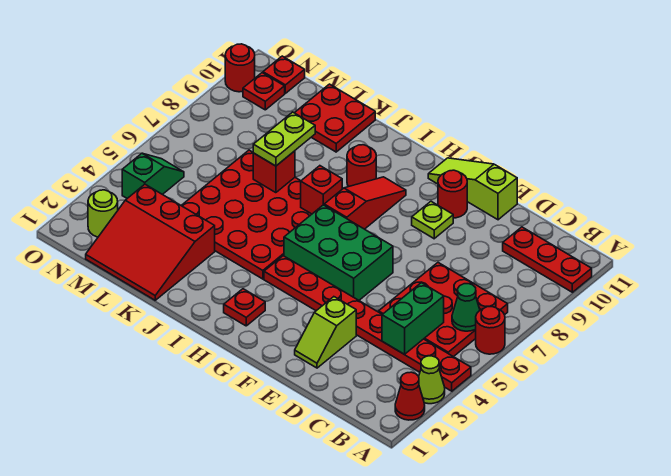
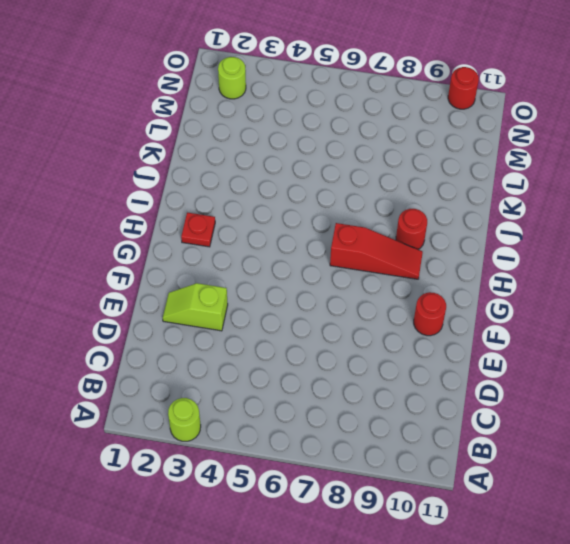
lime round brick A3 level 1 -> lime cone A3 level 1
none -> red cone A2 level 1
none -> red plate A4:H4 level 1
none -> red round brick A6 level 1

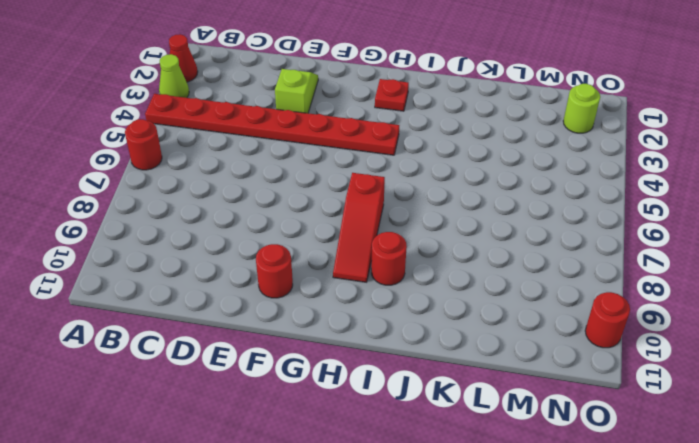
none -> red plate A10:C10 level 1
none -> red plate B5:D7 level 1
none -> lime slope E11:G11 level 1 top E

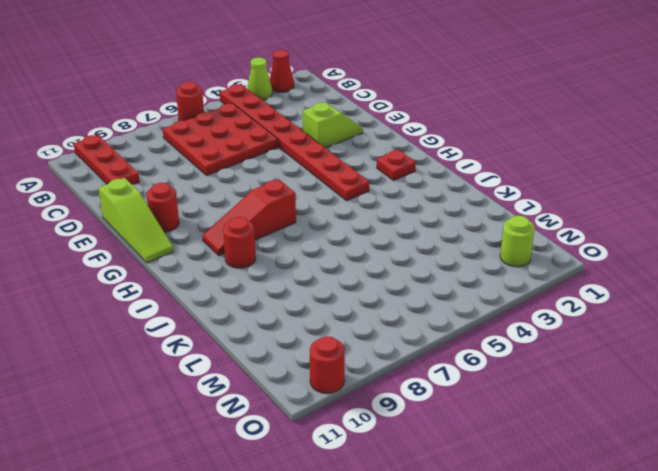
none -> green brick F5:H6 level 1
none -> lime plate F9 level 1
none -> red plate I4:L7 level 1

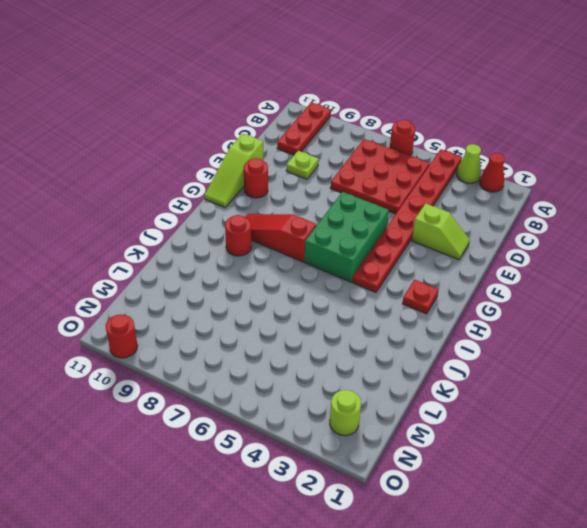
lime plate D9 level 1 -> lime plate F9 level 1
none -> red plate I4:L7 level 1
none -> red slope K1:M3 level 1 top 3
none -> red plate K10:L11 level 1

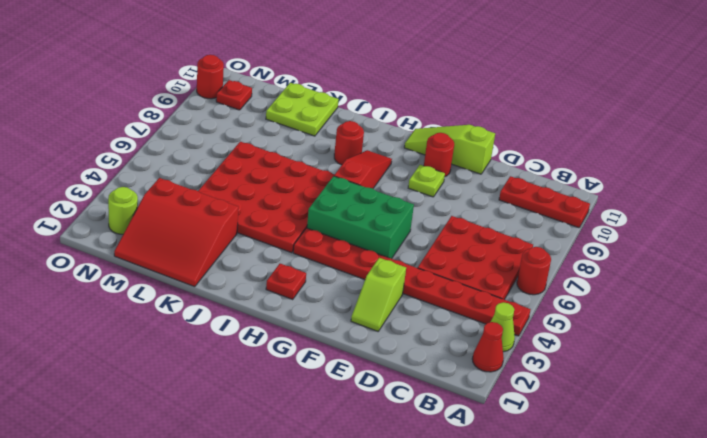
lime plate K10:L11 level 1 -> red plate K10:L11 level 1
none -> green slope N4:N5 level 1 top 4
none -> red plate N11 level 1
none -> green cone B6 level 2

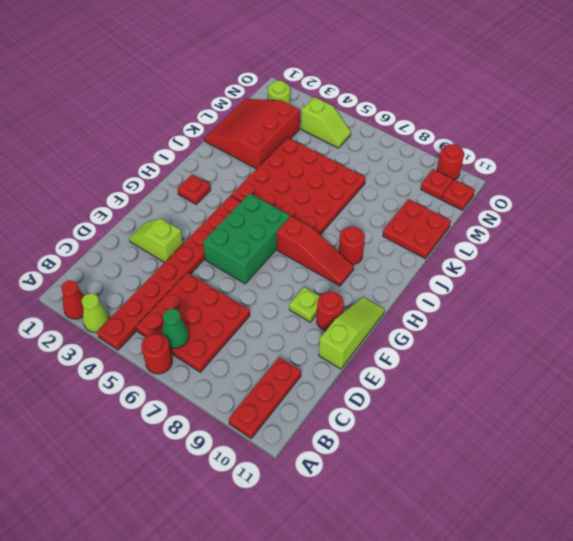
lime slope N4:N5 level 1 top 4 -> green slope N4:N5 level 1 top 4
none -> green brick C4:C5 level 2
none -> red brick I7 level 2
none -> red brick K7 level 2

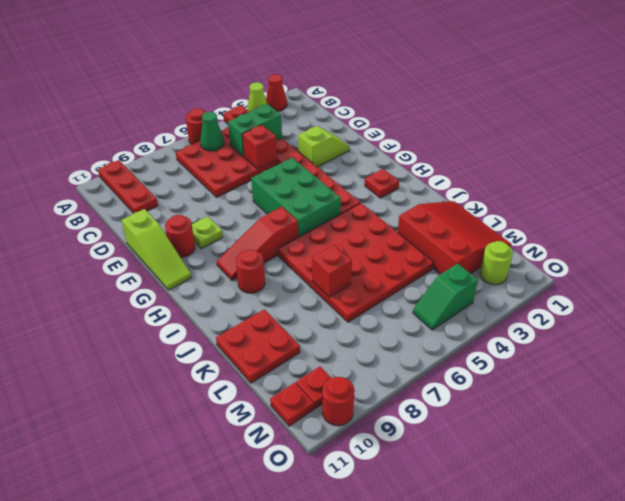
red brick D5 level 2 -> red brick I7 level 2
none -> lime plate K7:K8 level 3

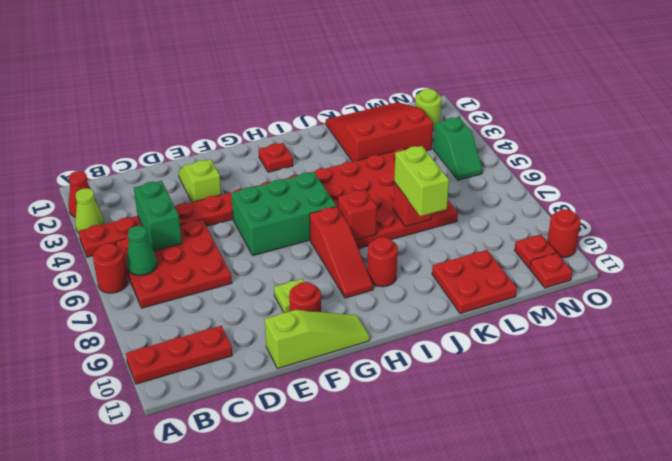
lime brick K7:K8 level 3 -> lime plate K7:K8 level 3

